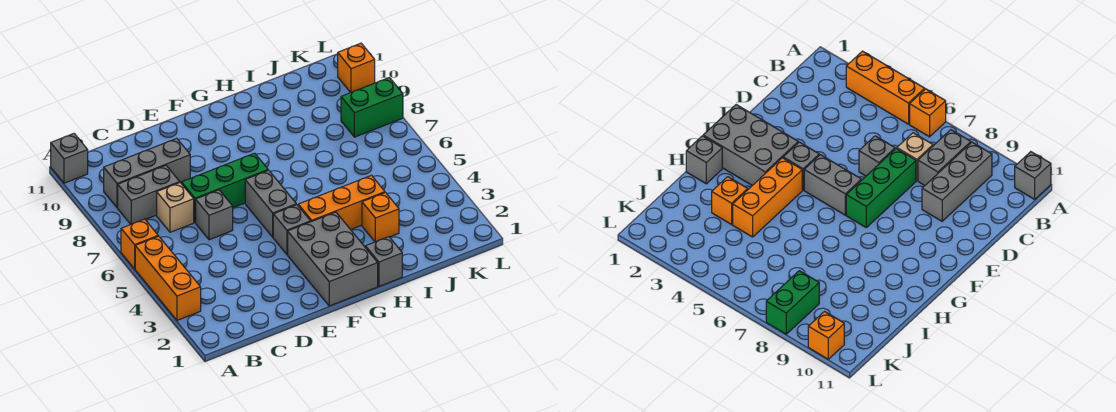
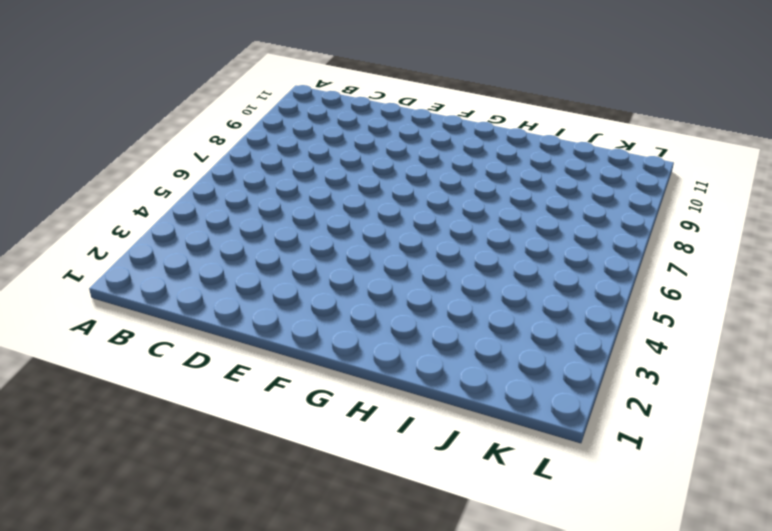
none -> orange brick A3:A5 level 1
none -> orange brick A6 level 1
none -> grey brick A11 level 1

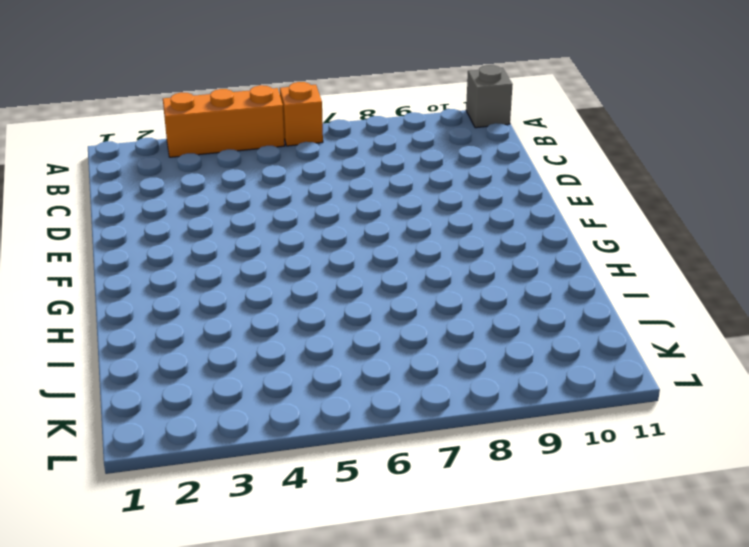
none -> grey brick B8:C8 level 1
none -> grey brick B9:D9 level 1
none -> tan brick C7 level 1

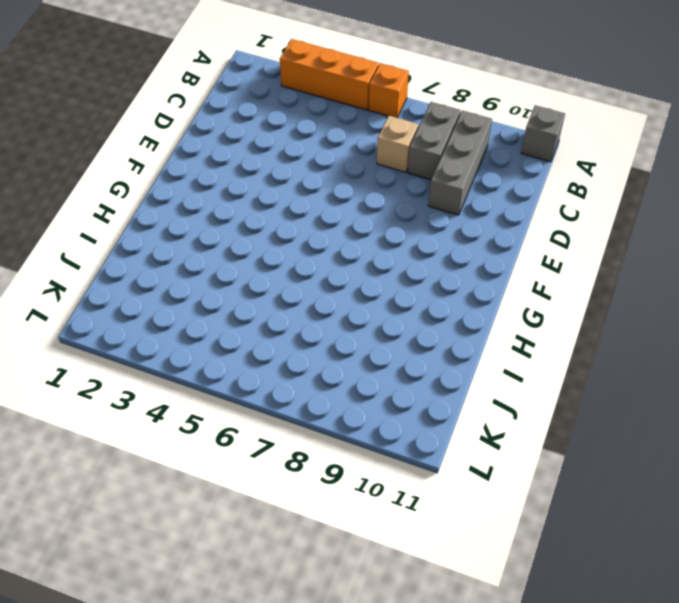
none -> grey brick D6 level 1
none -> green brick D7:F7 level 1
none -> grey brick F1:G3 level 1

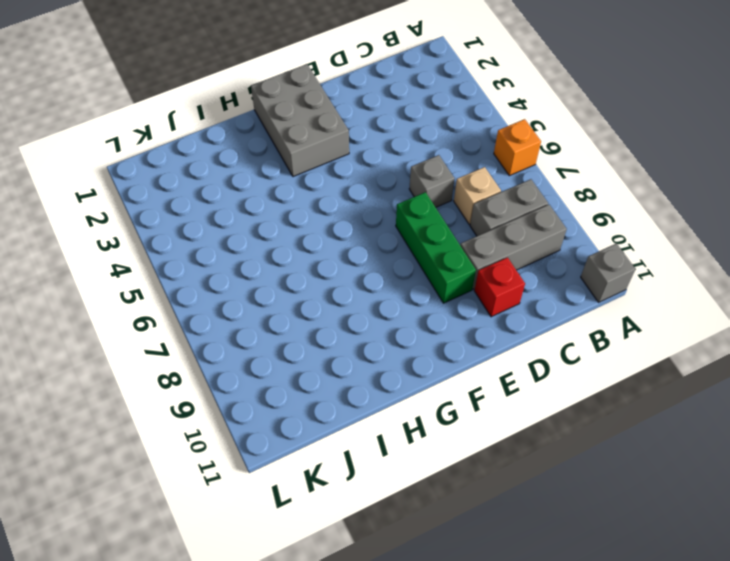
red brick D10 level 1 -> none
green brick E7:E9 level 1 -> green brick D7:F7 level 1
none -> orange brick A3:A5 level 1
none -> grey brick F4 level 1
none -> grey brick F5:F6 level 1

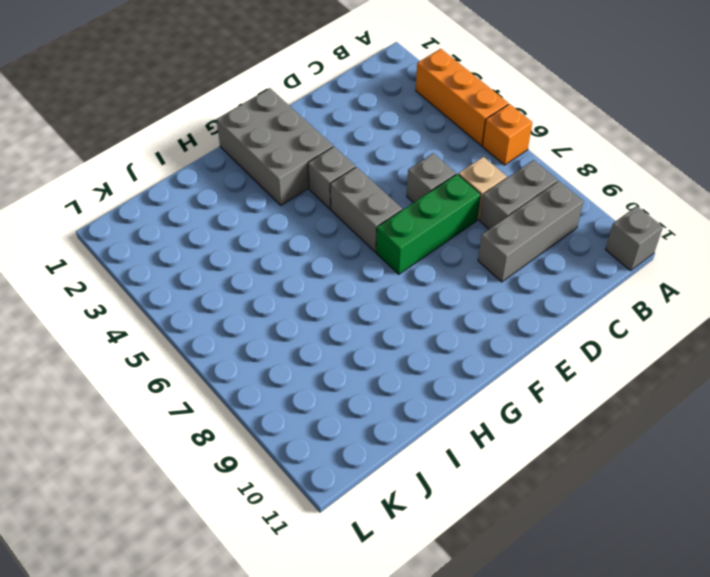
none -> orange brick G4:I4 level 1
none -> grey brick H1 level 1
none -> orange brick I3 level 1

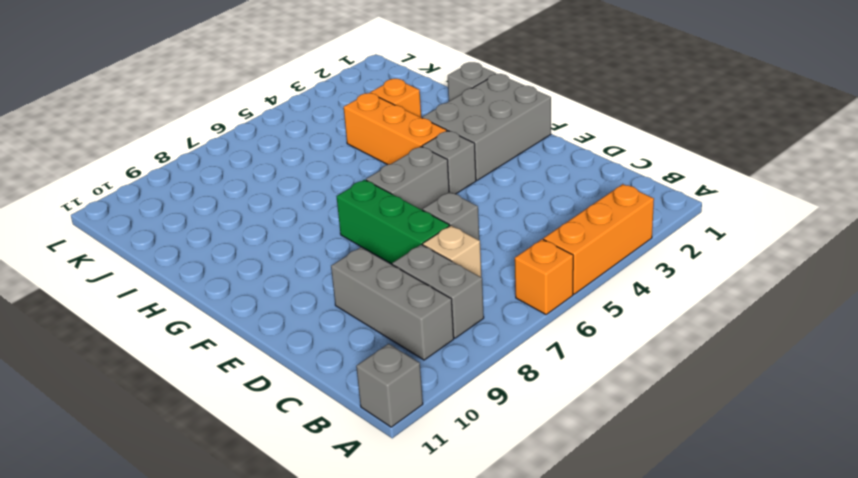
none -> green brick K8:L8 level 1
none -> orange brick L10 level 1

